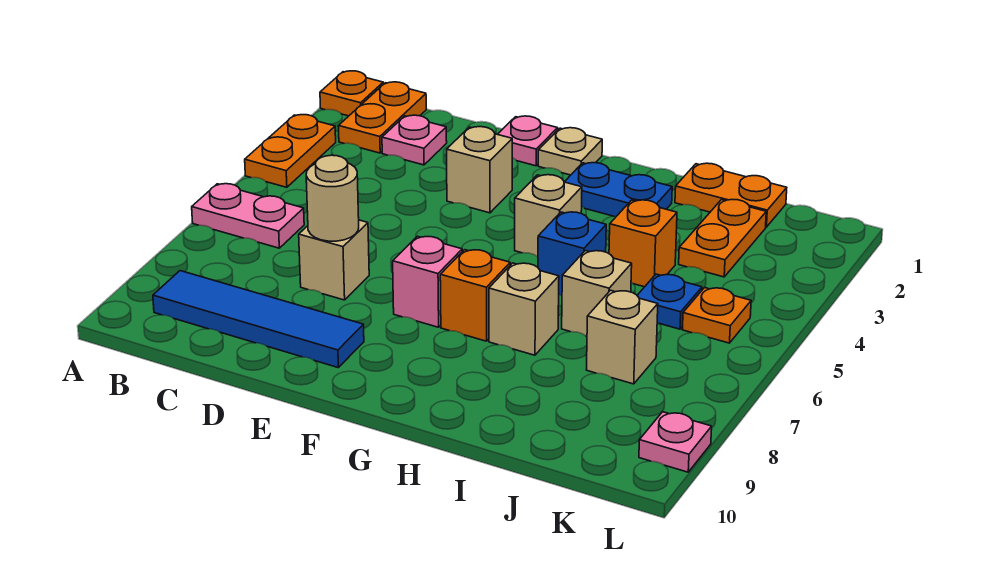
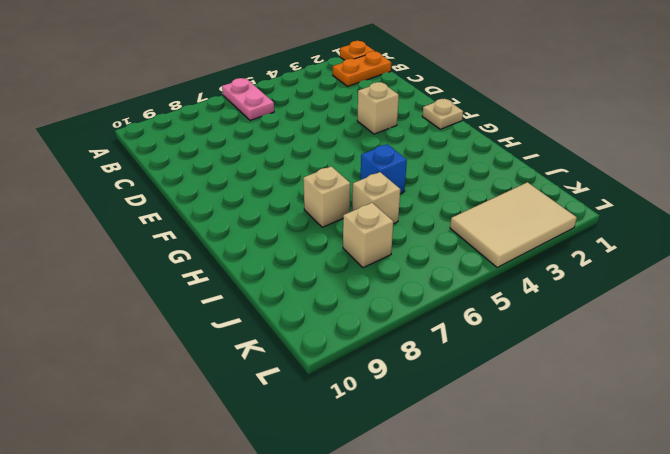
tan tile K2:L4 level 1 -> none
none -> orange plate A3:A4 level 1
none -> blue tile B9:E9 level 1
none -> pink plate C2 level 1

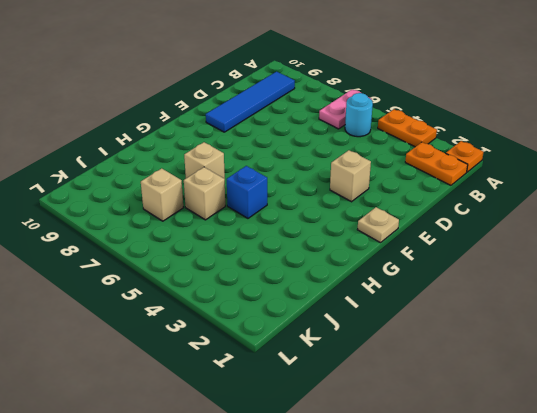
cyan round brick B5 level 1 -> none
none -> pink plate C2 level 1
none -> tan brick D7 level 1
none -> pink plate E1 level 1

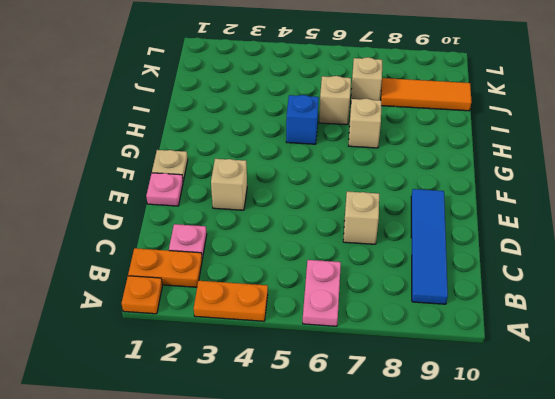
orange tile J8:J10 level 1 -> none
none -> pink brick F7 level 1
none -> blue plate G2:H2 level 1
none -> tan brick G4 level 1

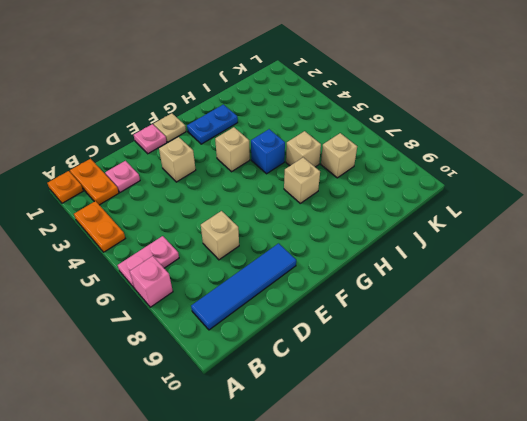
pink brick A7 level 1 -> pink brick F7 level 1
none -> orange brick G7 level 1
none -> orange plate I1:J1 level 1
none -> orange brick I4 level 1

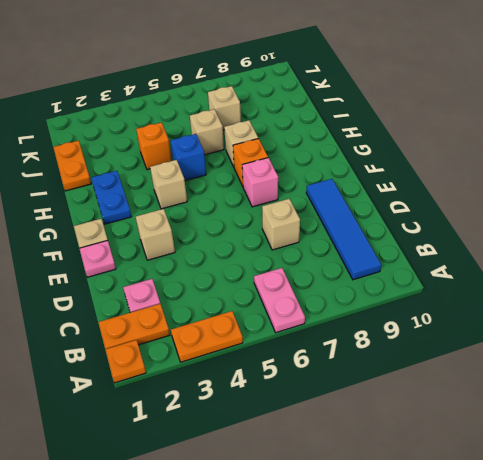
none -> orange plate J2:J3 level 1
none -> blue plate J5 level 1
none -> orange plate K5 level 1

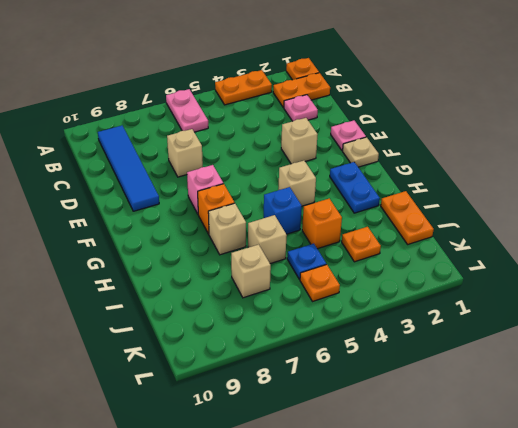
orange plate J3 level 1 -> orange plate J2:J3 level 1
none -> pink plate L9 level 1
none -> tan round brick D7 level 2

